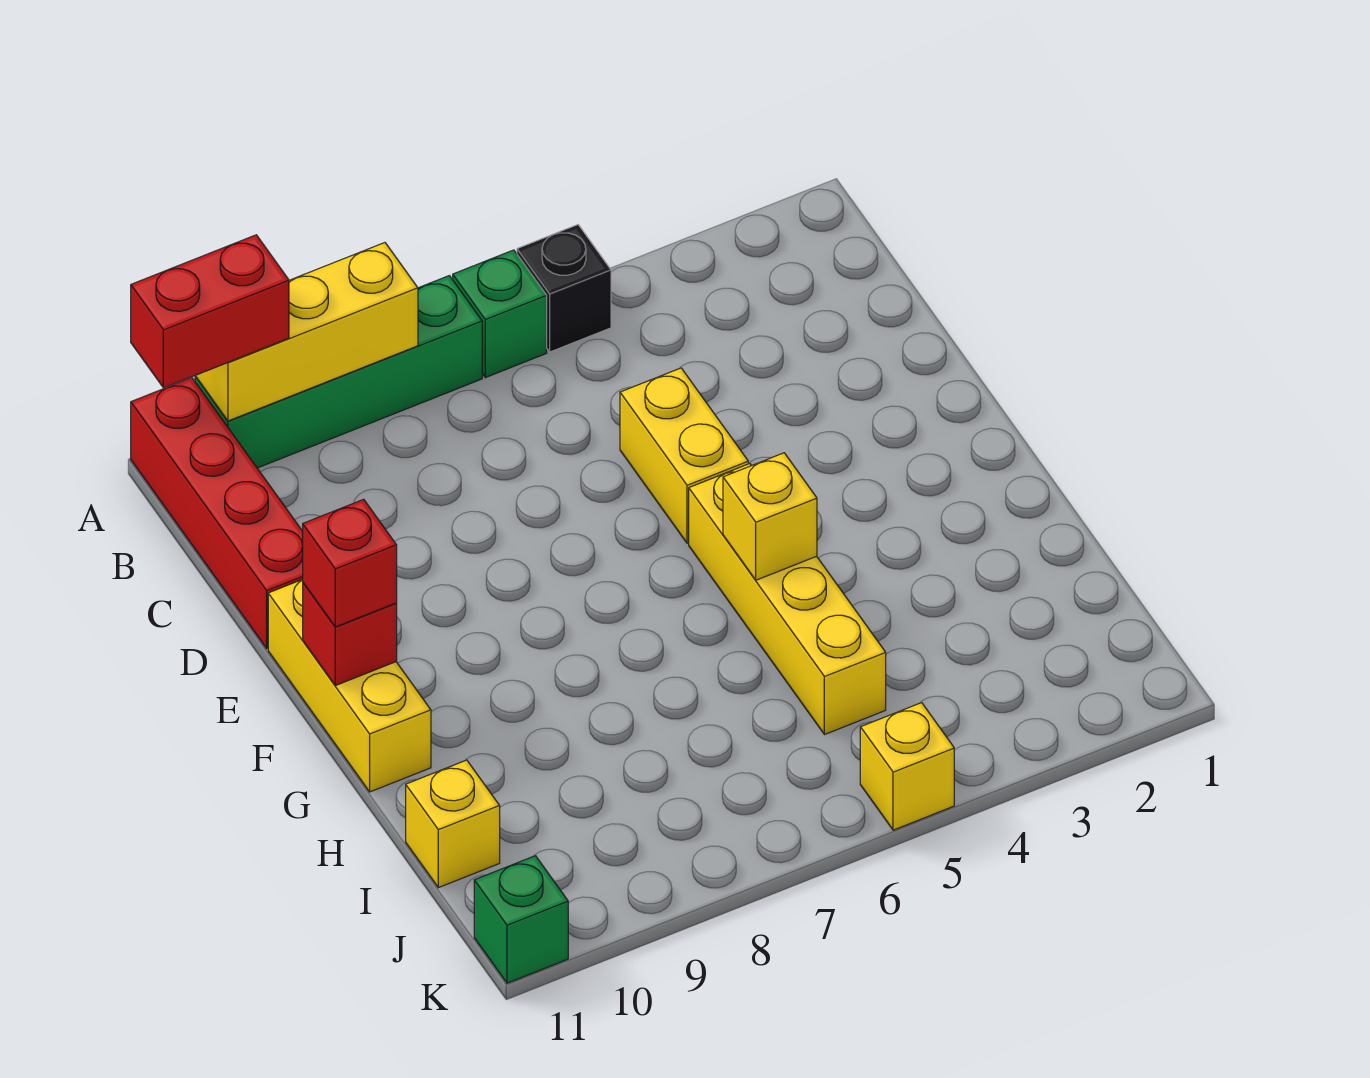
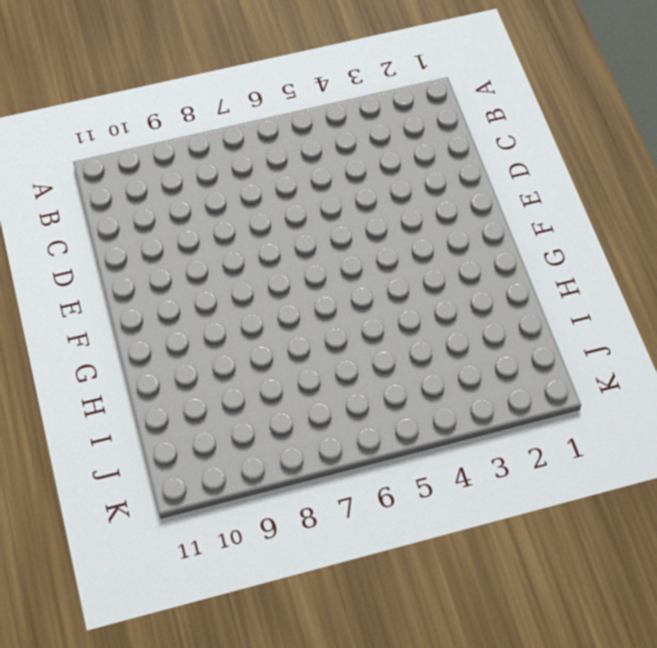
none -> black brick A5 level 1
none -> green brick A6 level 1
none -> green brick A7:A10 level 1

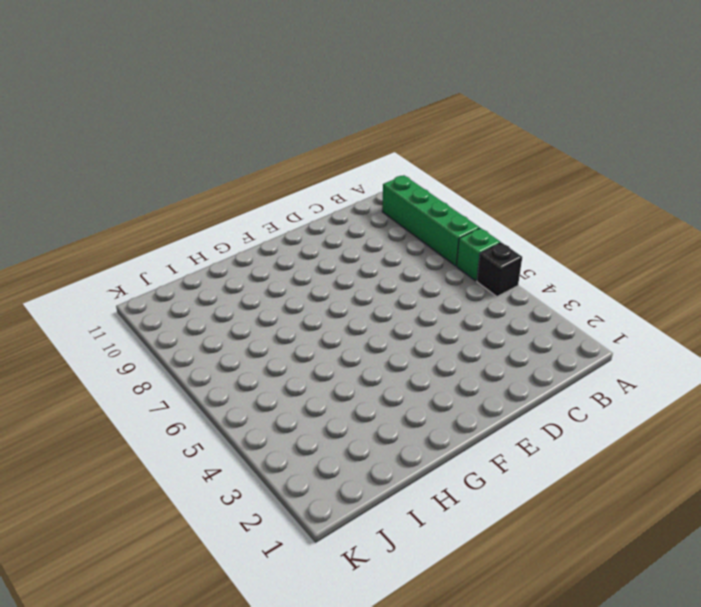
none -> red brick A11:D11 level 1
none -> yellow brick D5:E5 level 1
none -> yellow brick E11:G11 level 1

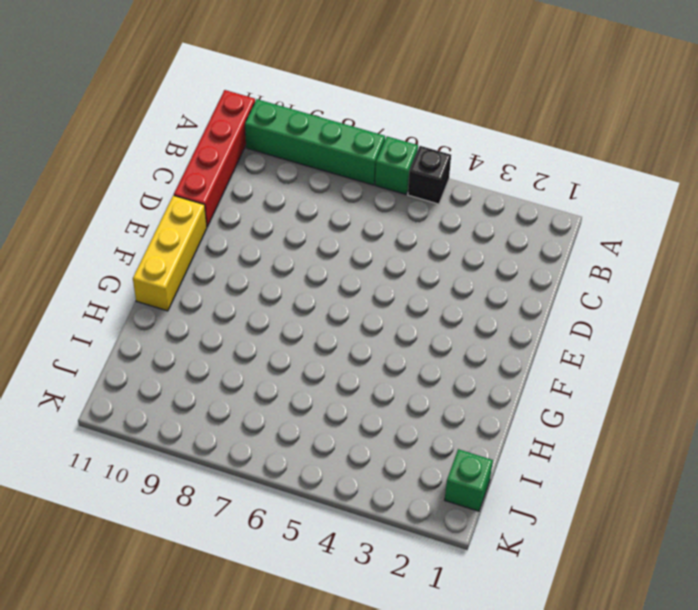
green brick J1 level 1 -> green brick K11 level 1
none -> yellow brick D5:E5 level 1
none -> yellow brick F5:I5 level 1
none -> yellow brick I11 level 1

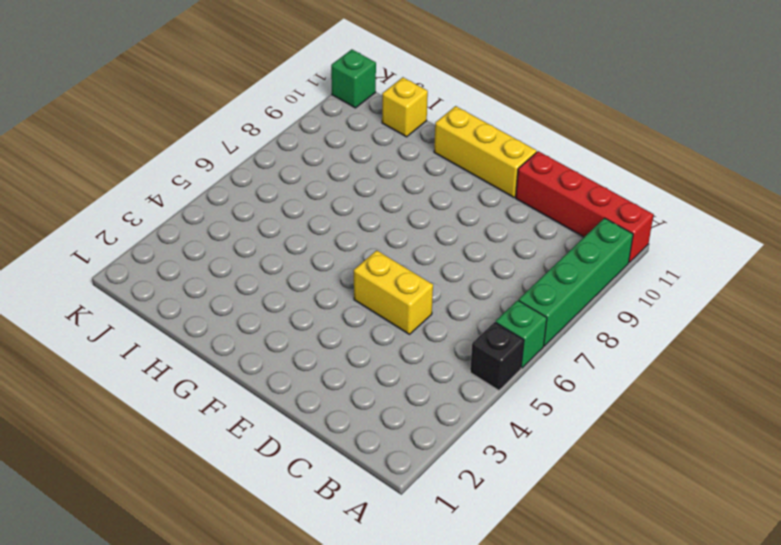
none -> yellow brick F5:I5 level 1
none -> yellow brick K5 level 1
none -> yellow brick A8:A10 level 2

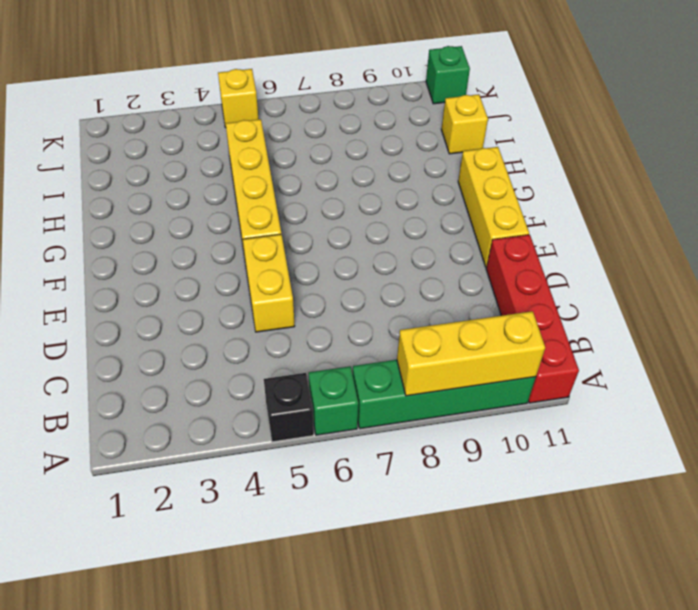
none -> red brick F11 level 2
none -> yellow brick G5 level 2
none -> red brick A10:A11 level 3

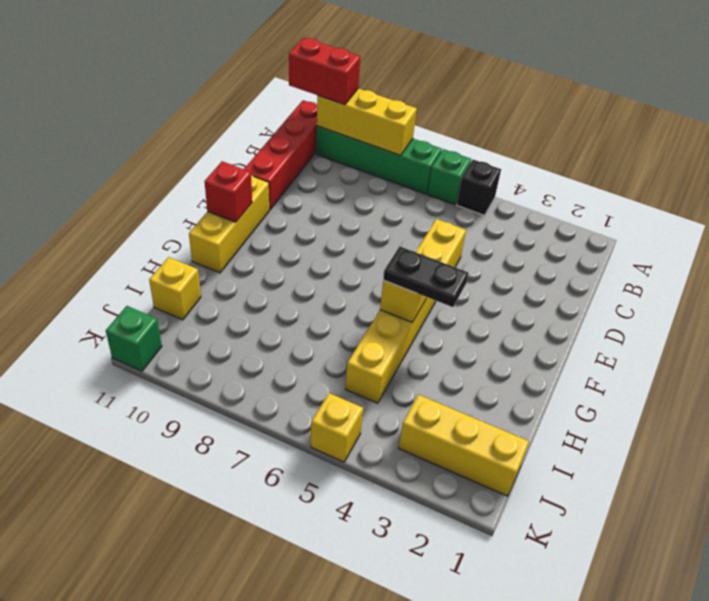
black plate G4:G5 level 3 -> none
yellow brick J1:J3 level 1 -> none
none -> red brick F11 level 3

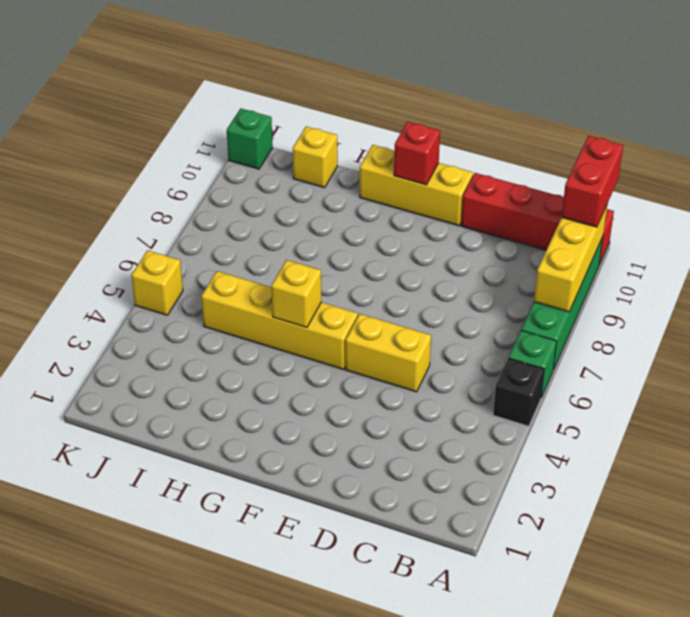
none -> red brick F11 level 3

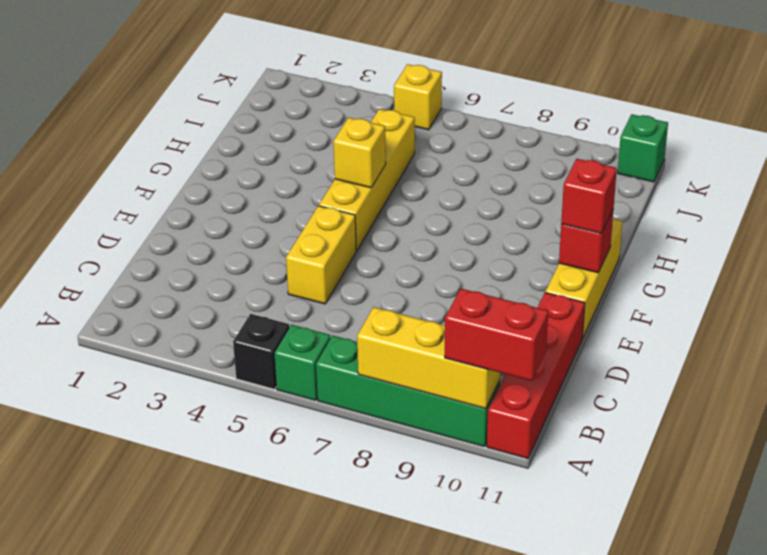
none -> yellow brick I11 level 1

